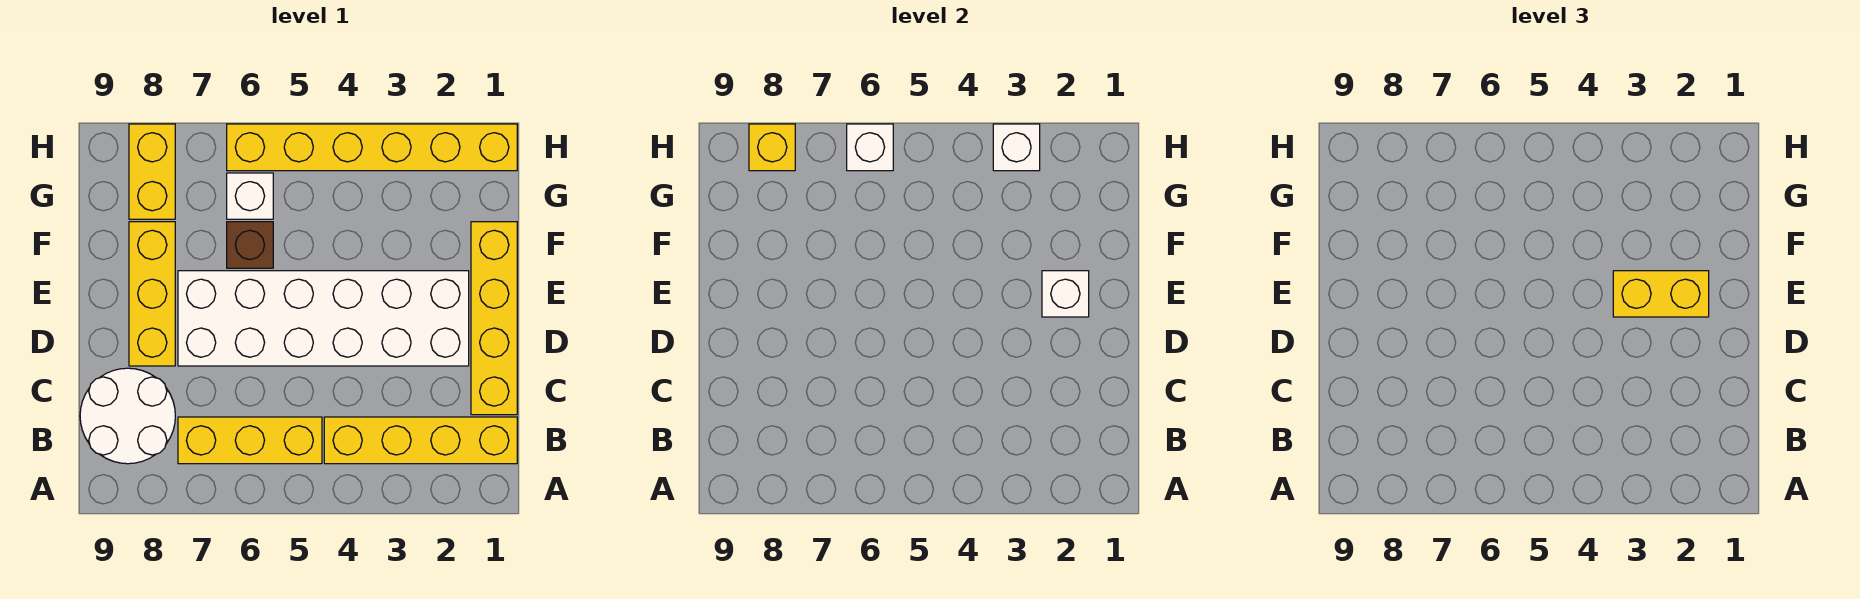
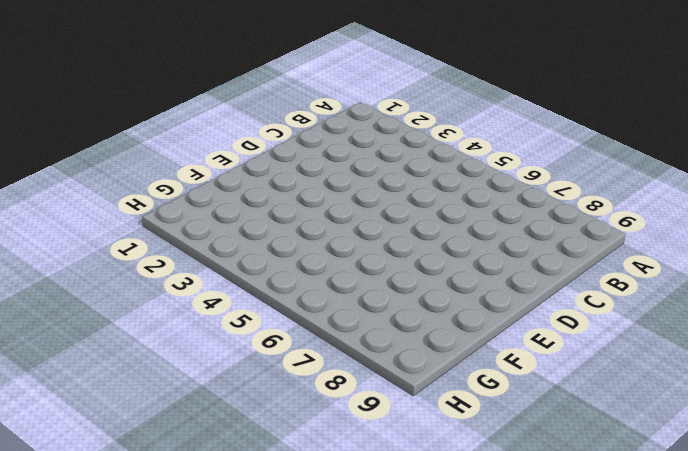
none -> yellow brick B1:B4 level 1
none -> yellow brick B5:B7 level 1
none -> white round brick B8:C9 level 1

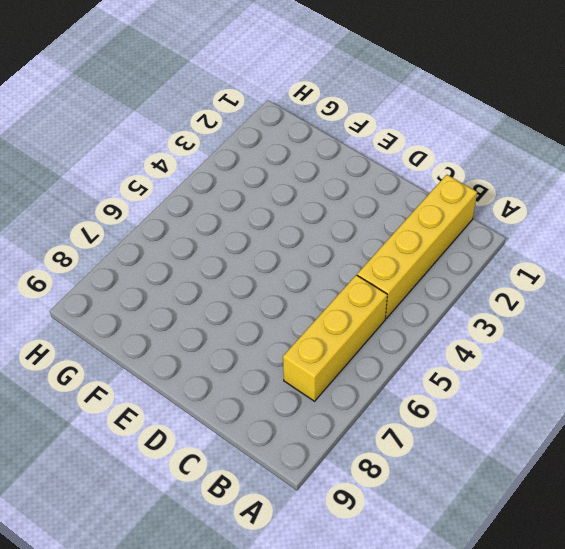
none -> white round brick B8:C9 level 1
none -> yellow brick C1:F1 level 1
none -> white brick D2:E7 level 1

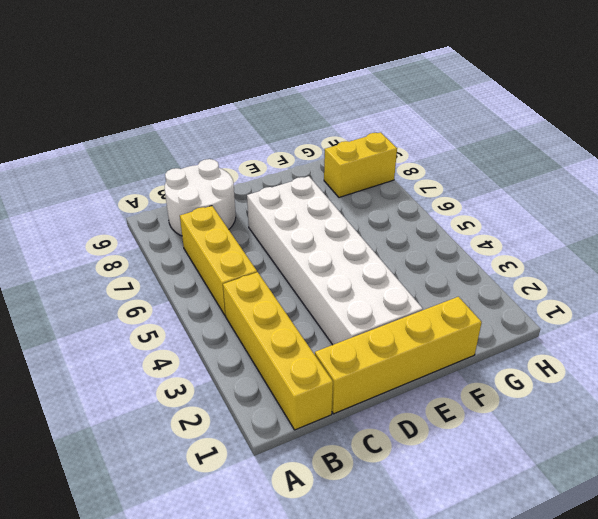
none -> yellow brick D8:F8 level 1
none -> brown brick F6 level 1
none -> white brick G6 level 1

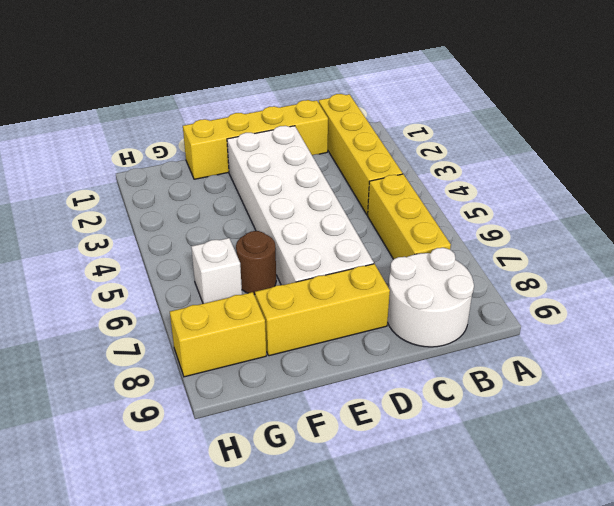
brown round brick F6 level 1 -> brown brick F6 level 1
none -> yellow brick H1:H6 level 1
none -> white brick E2 level 2
none -> white brick H3 level 2

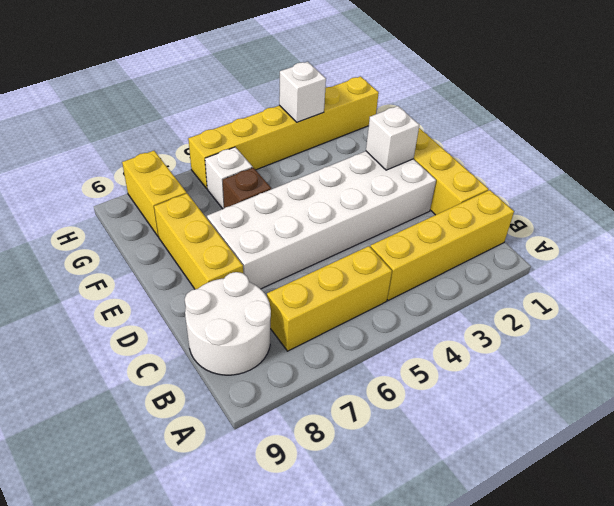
none -> white brick H6 level 2
none -> yellow brick H8 level 2
none -> yellow brick E2:E3 level 3

